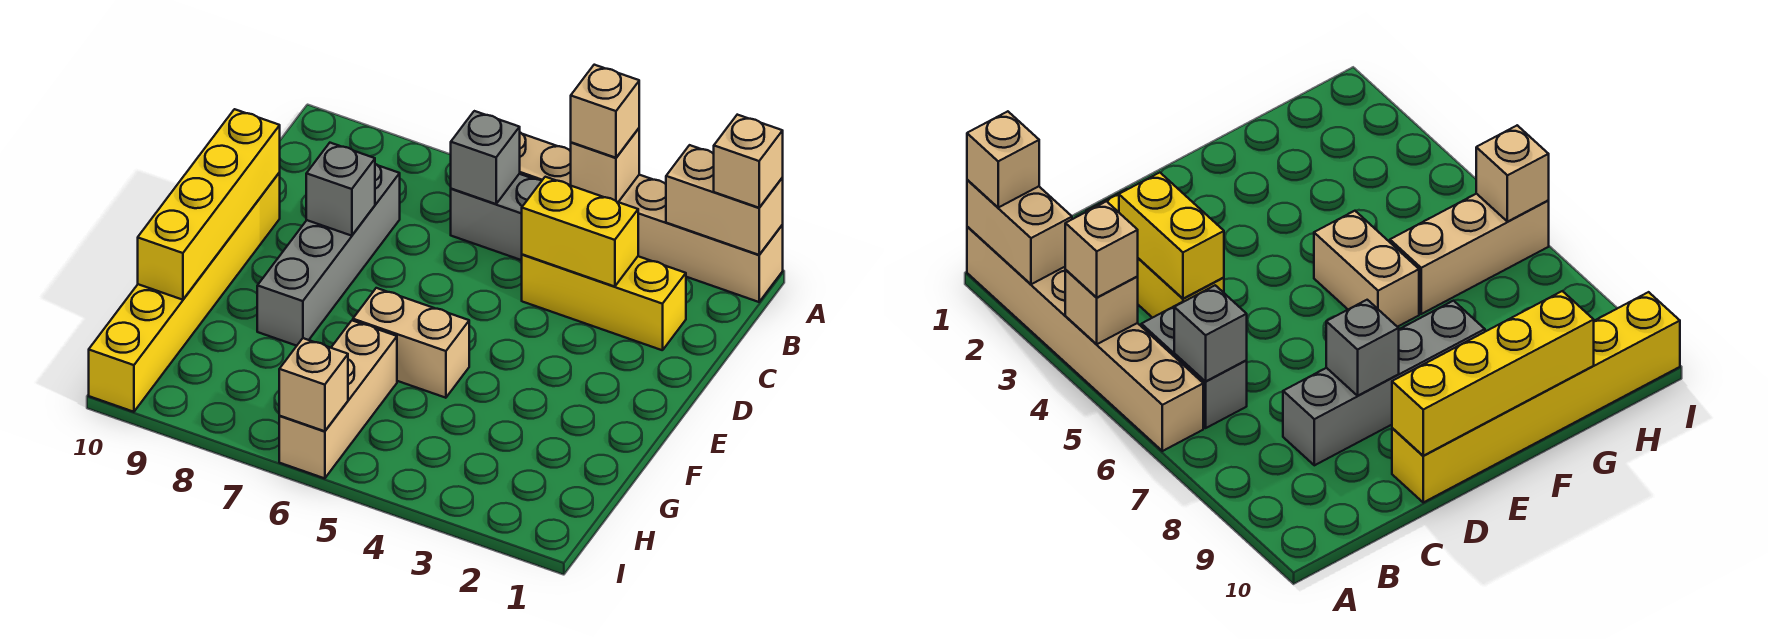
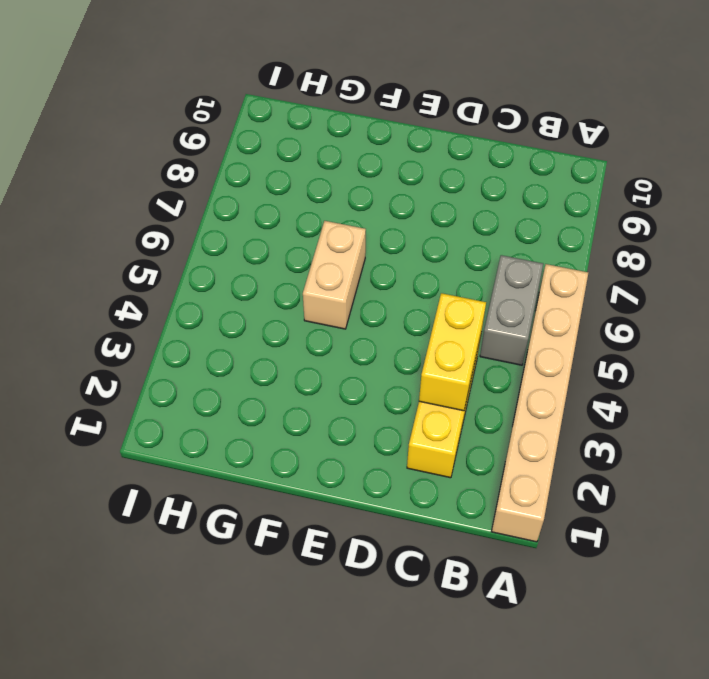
none -> grey brick C8:F8 level 1
none -> yellow brick D10:I10 level 1
none -> tan brick G6:I6 level 1

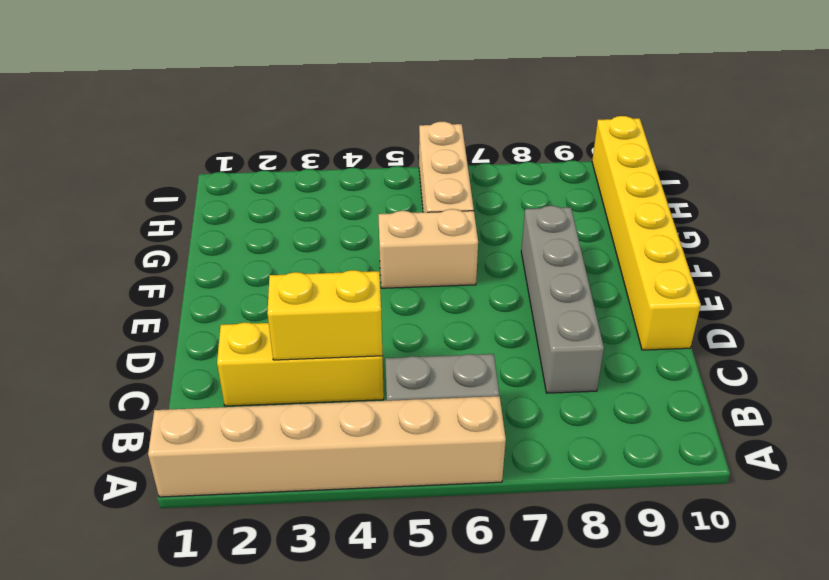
none -> tan brick A1:A2 level 2
none -> tan brick A4 level 2
none -> grey brick B6 level 2

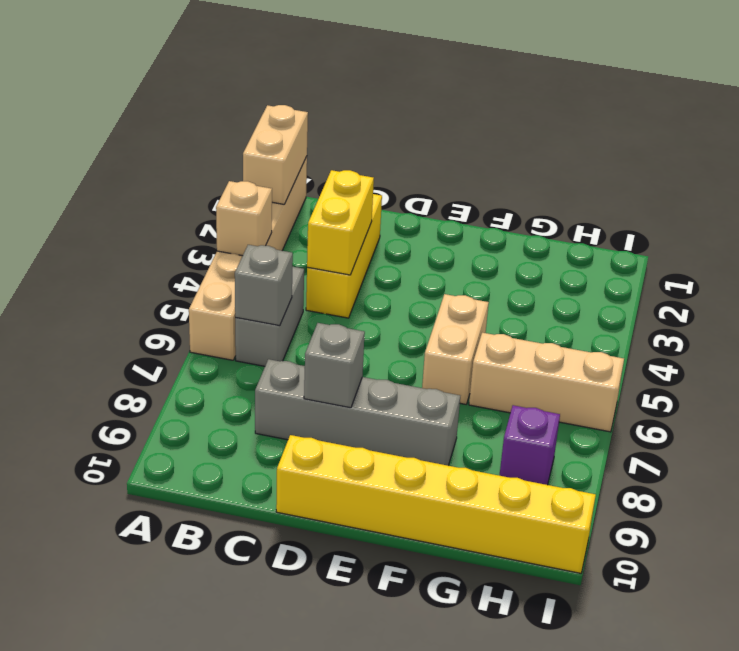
purple brick H8 level 1 -> none
none -> yellow brick D10:G10 level 2
none -> tan brick I6 level 2
none -> tan brick A1 level 3

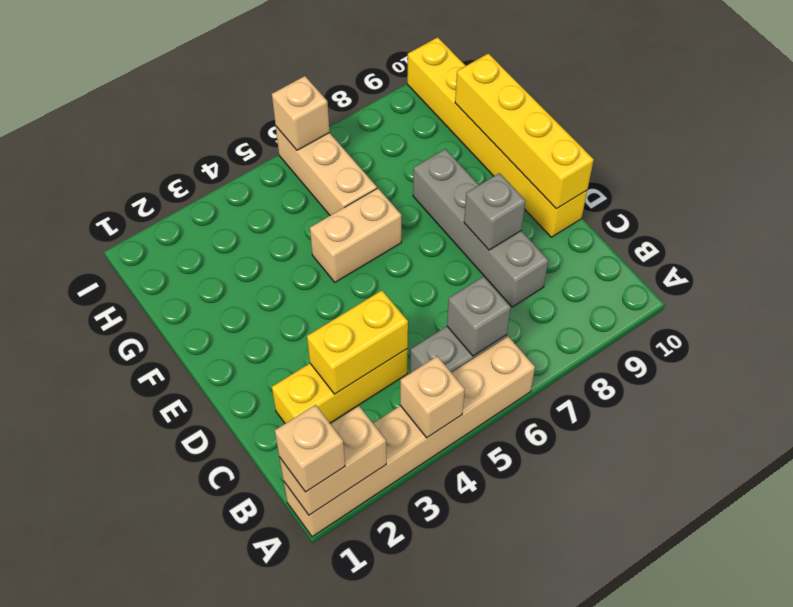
none -> tan brick A4 level 3

